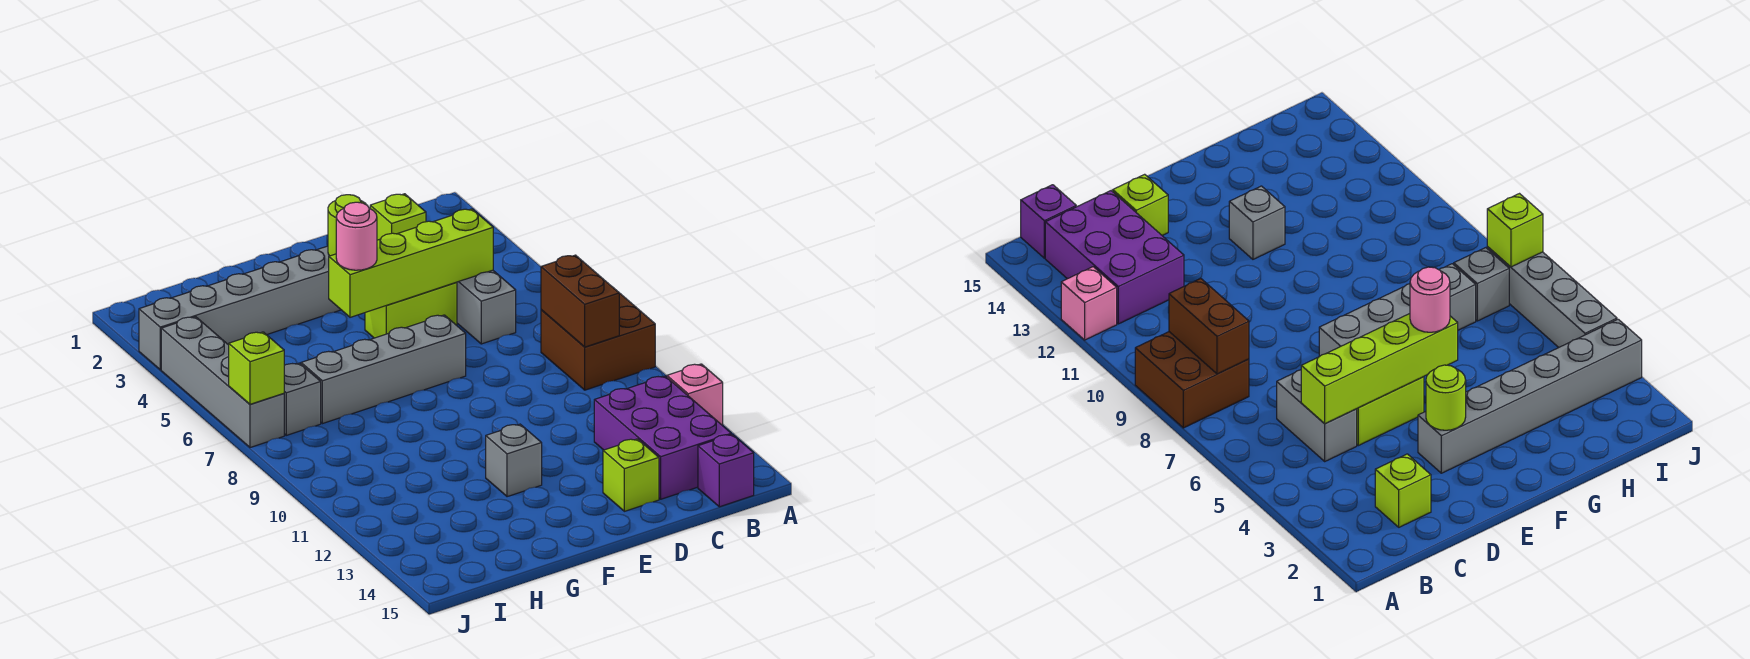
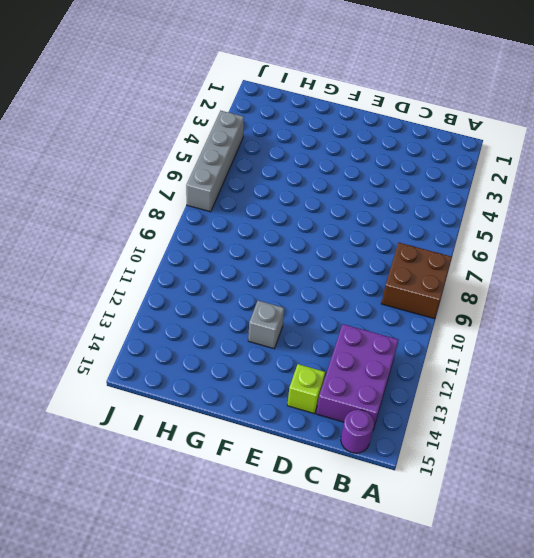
purple round brick B15 level 1 -> purple brick B15 level 1
none -> pink brick A12 level 1
none -> lime brick C2 level 1
none -> grey brick C5:C6 level 1

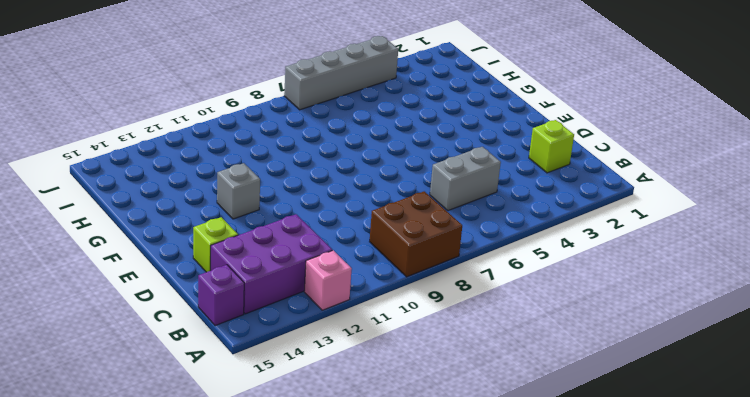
none -> lime brick D5:E5 level 1
none -> grey brick E3:J3 level 1
none -> grey brick E7:H7 level 1

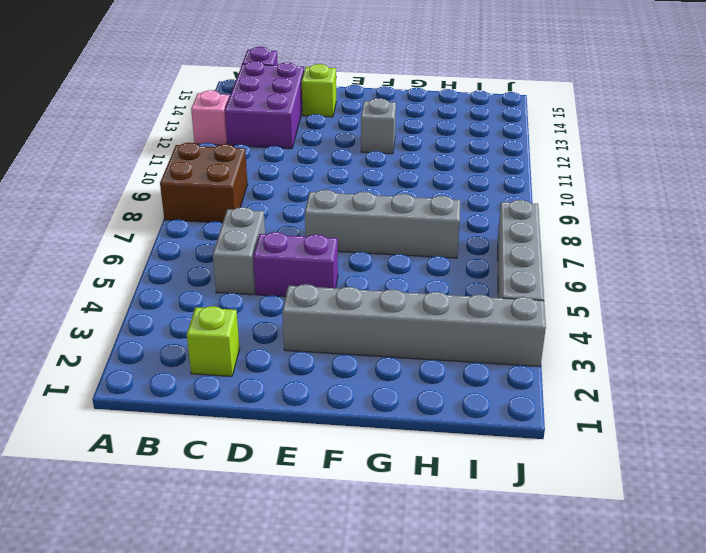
purple brick D5:E5 level 1 -> lime brick D5:E5 level 1
none -> grey brick I7 level 1
none -> brown brick B8:B9 level 2
none -> lime brick C5:F5 level 2

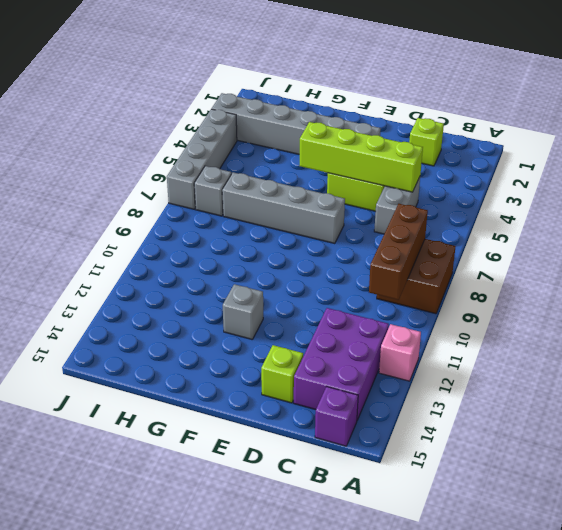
brown brick B8:B10 level 2 -> brown brick B8:B9 level 2
none -> lime round brick E3 level 2
none -> lime brick J7 level 2
none -> pink round brick F5 level 3

